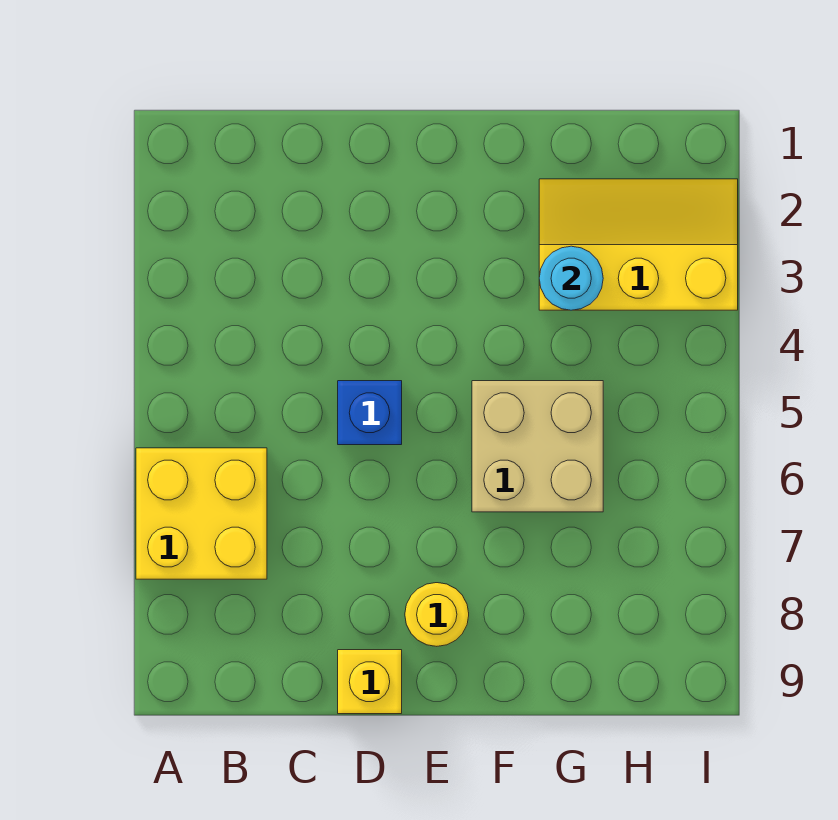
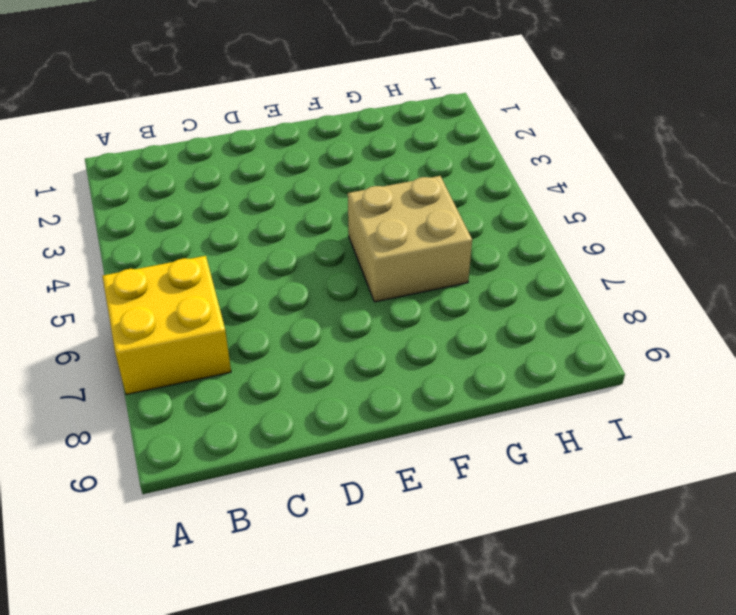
none -> blue brick D5 level 1
none -> yellow brick D9 level 1

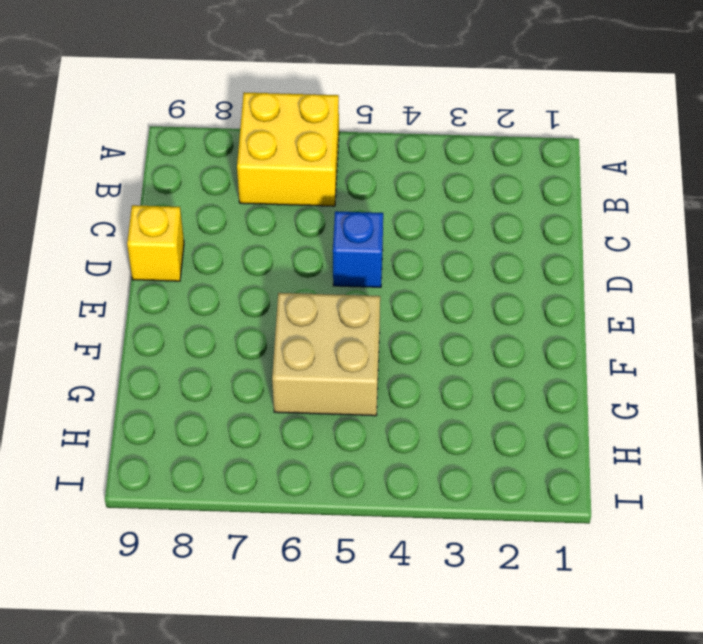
none -> yellow round brick E8 level 1
none -> yellow slope G2:I3 level 1 top 3

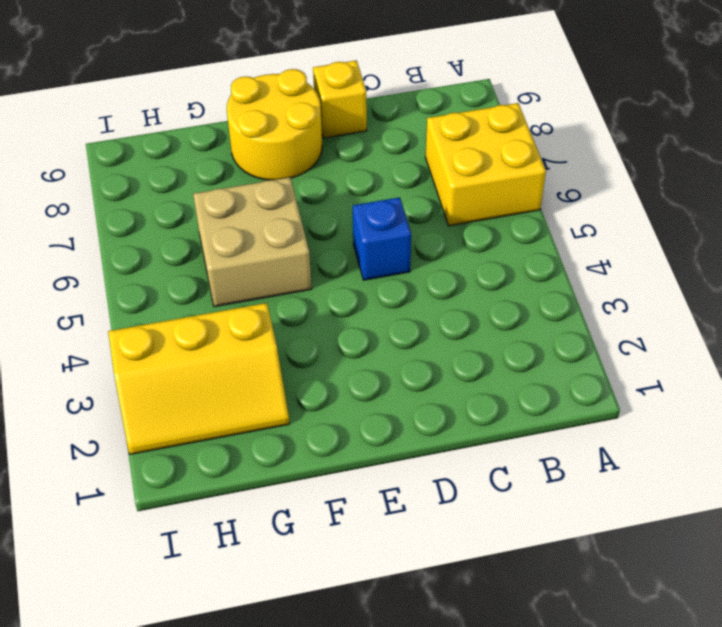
yellow round brick E8:F9 level 1 -> yellow round brick E8 level 1
none -> cyan round brick G3 level 2

